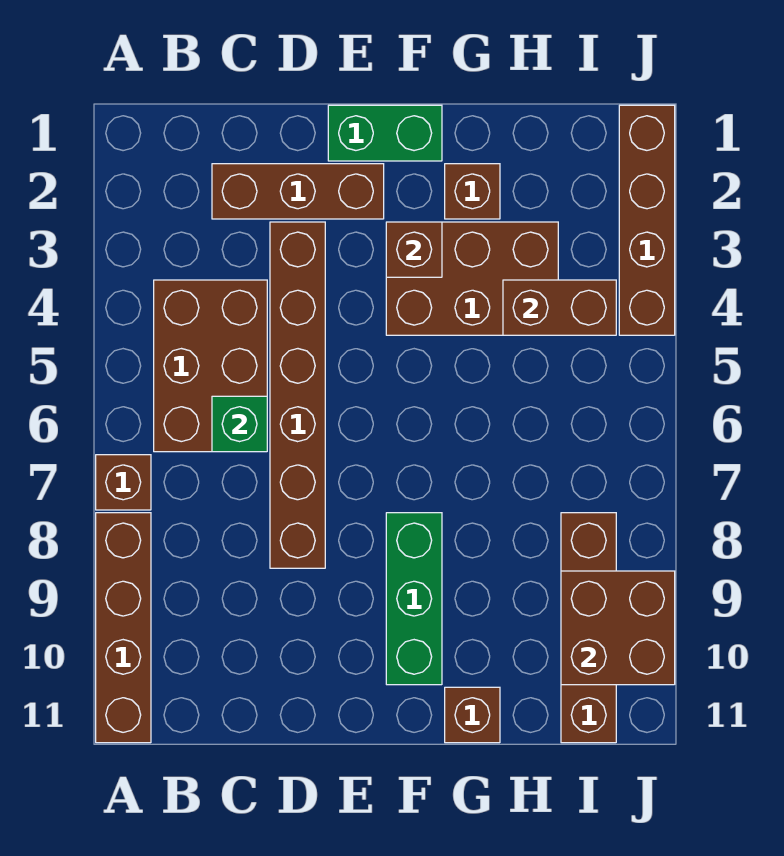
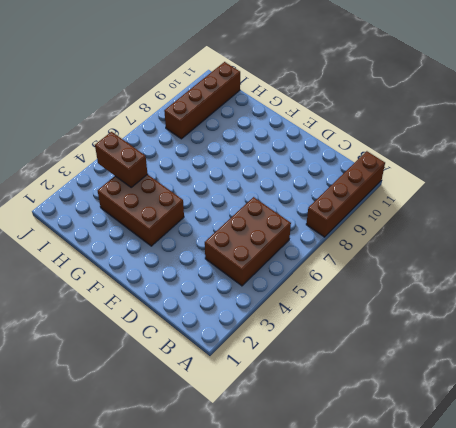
none -> brown brick A7 level 1
none -> brown brick C2:E2 level 1
none -> brown brick D3:D8 level 1

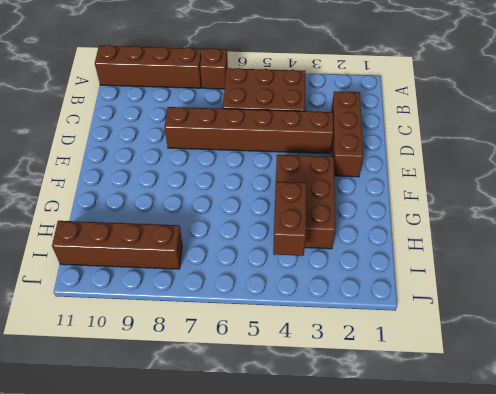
none -> green brick E1:F1 level 1
none -> green brick F8:F10 level 1
none -> brown brick G2 level 1

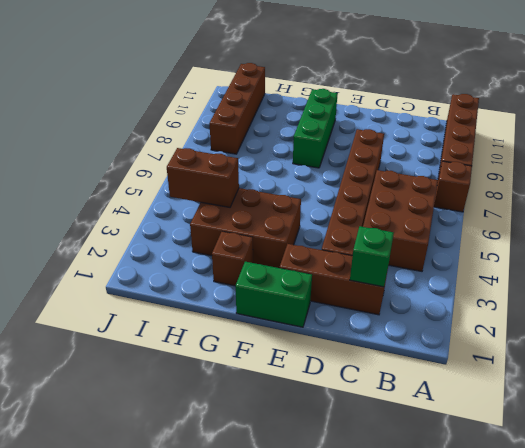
green brick C2 level 2 -> green brick C6 level 2
none -> brown brick G11 level 1
none -> brown brick J1:J4 level 1
none -> brown brick F3 level 2

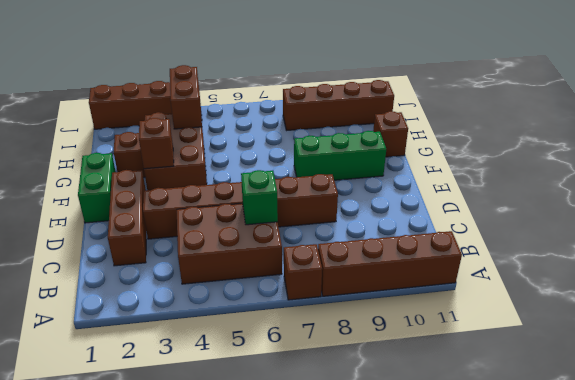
none -> brown brick I9:J10 level 2

